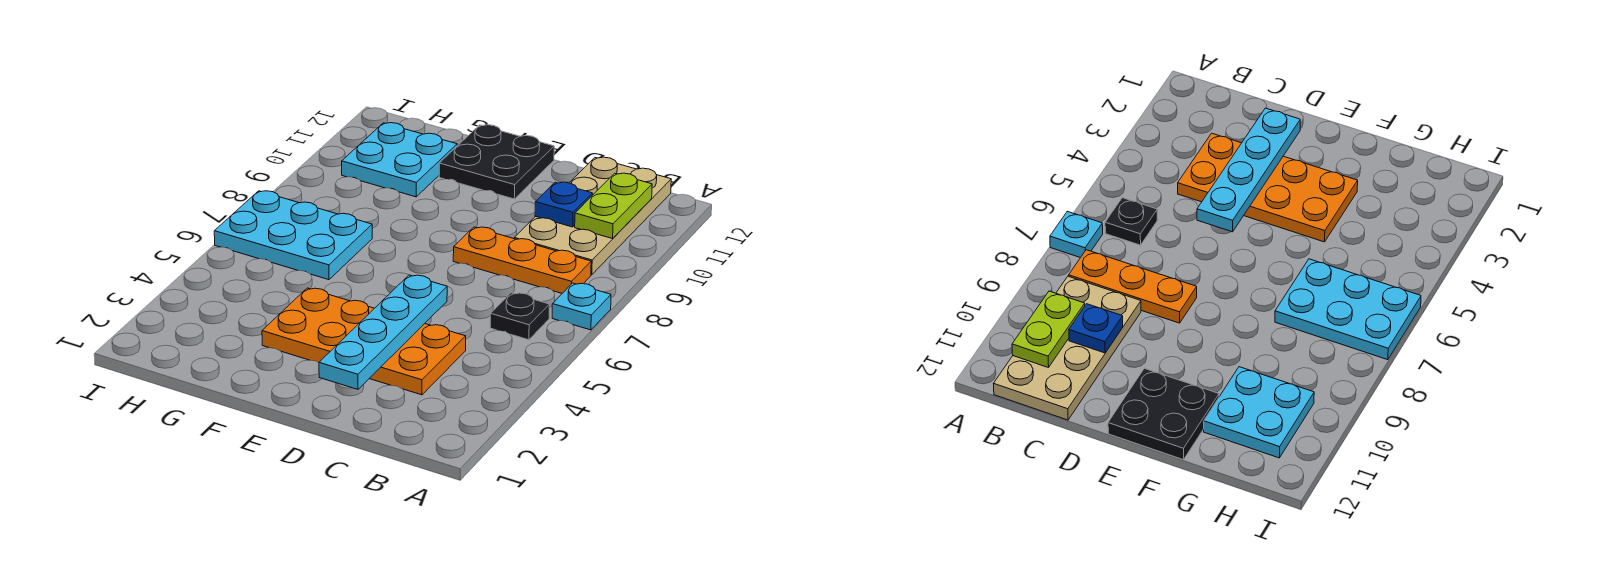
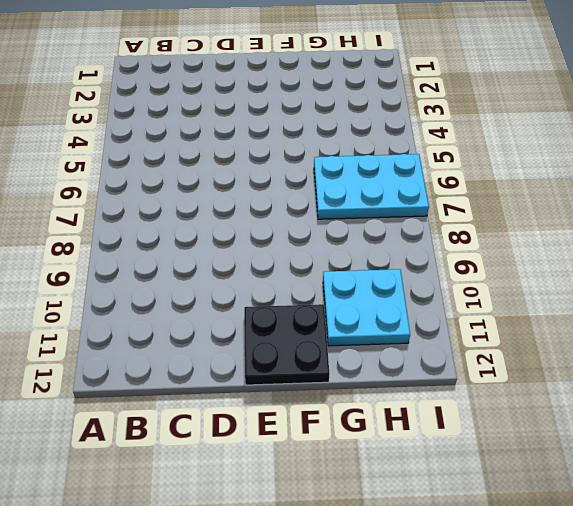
none -> cyan plate A7 level 1
none -> black plate B6 level 1

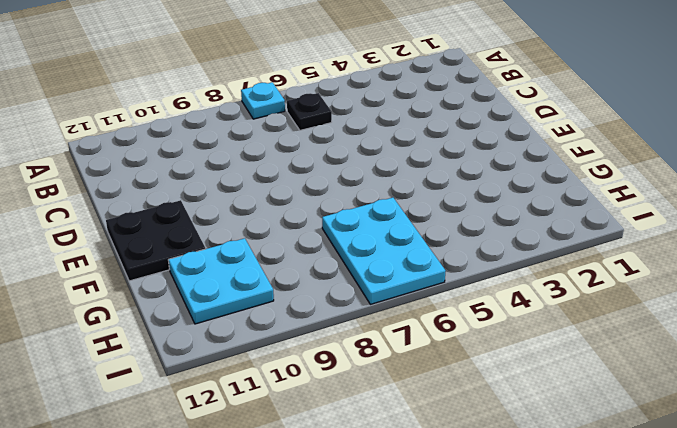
none -> orange plate B8:D8 level 1
none -> tan plate B9:C12 level 1

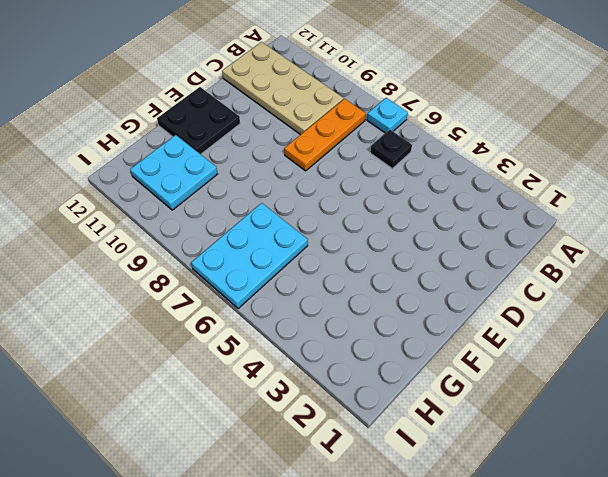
none -> orange plate C3:F4 level 1
none -> lime plate B10:B11 level 2

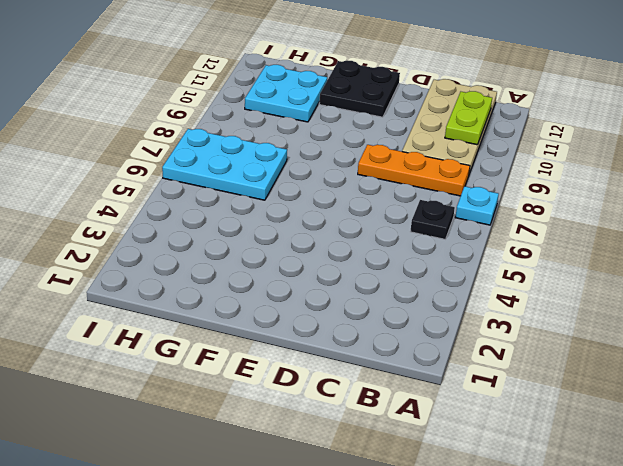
none -> orange plate C3:F4 level 1
none -> blue plate C10 level 2

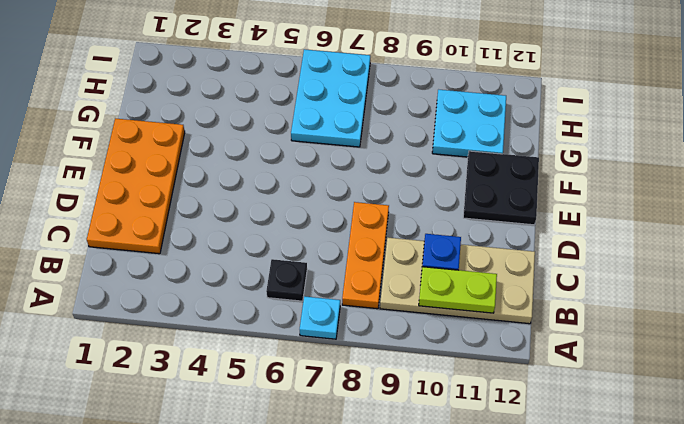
orange plate C1:F2 level 1 -> orange plate C3:F4 level 1
none -> cyan plate D2:D5 level 2

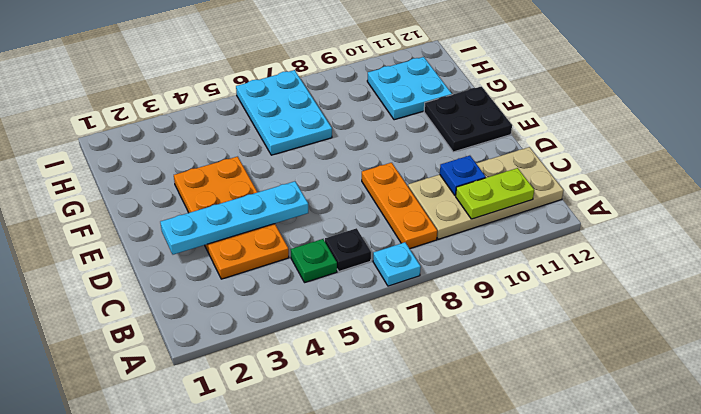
green plate B5 level 1 -> none

